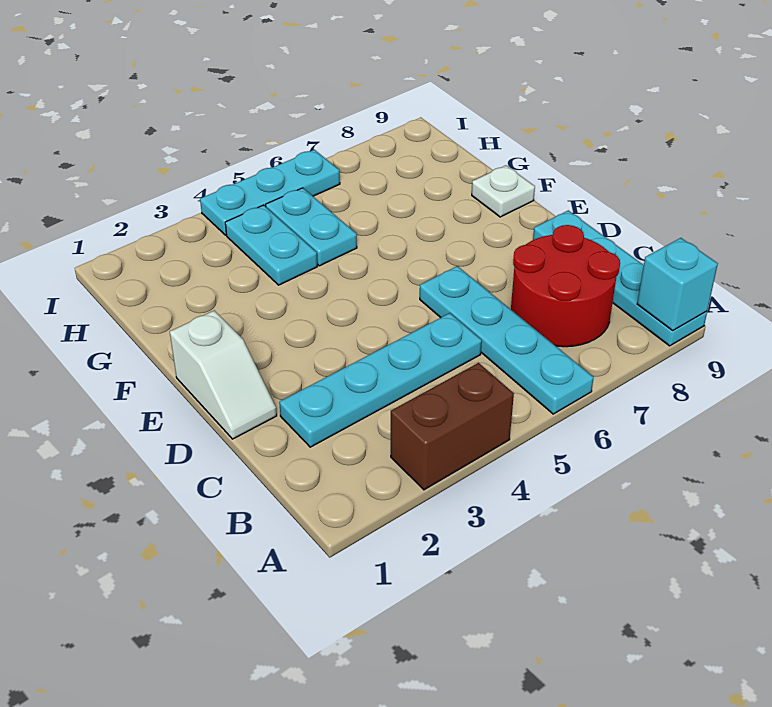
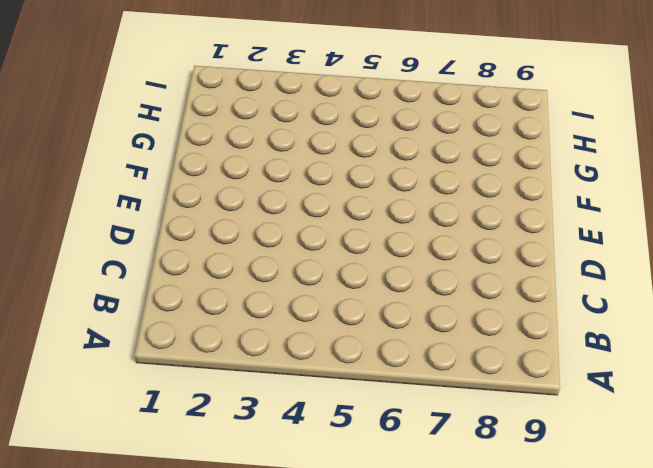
none -> brown brick A3:A4 level 1
none -> cyan plate A6:D6 level 1

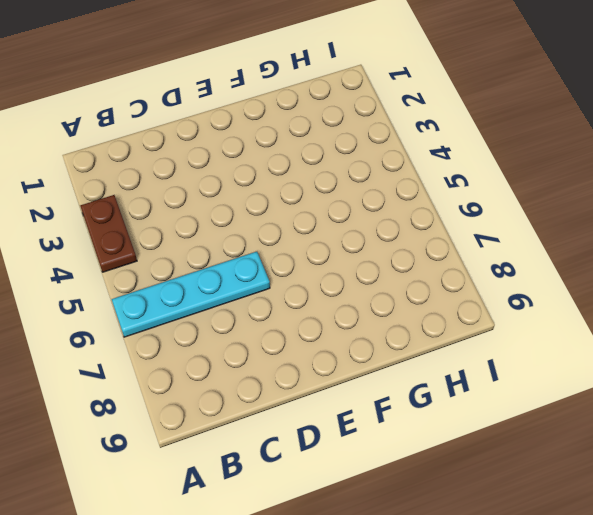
brown plate A3:A4 level 1 -> brown brick A3:A4 level 1
none -> cyan plate A9:D9 level 1
none -> red round brick B7:C8 level 1

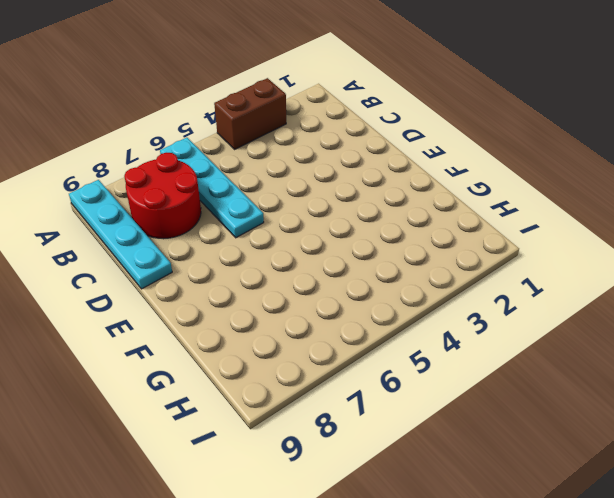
none -> cyan plate C2:C5 level 1
none -> white slope D1:E1 level 1 top E

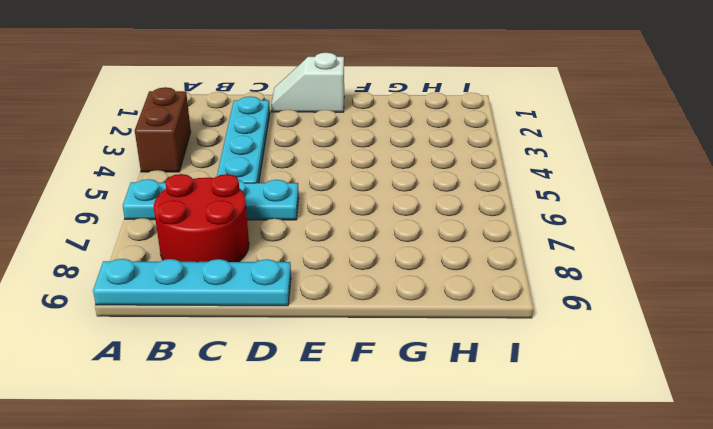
none -> white plate F9 level 1
none -> cyan plate G4:H4 level 1

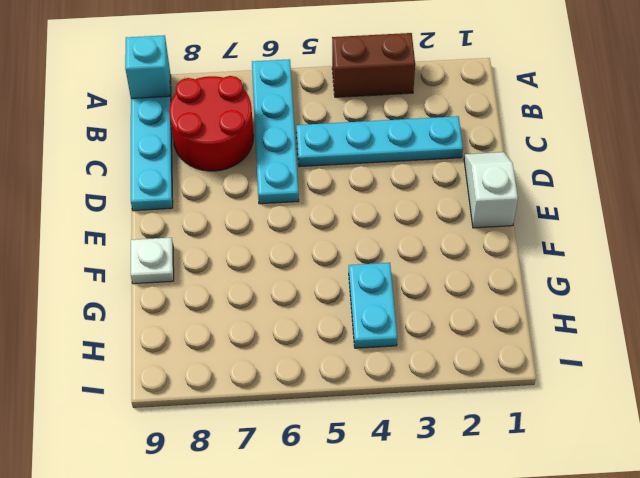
none -> cyan plate G5:H5 level 1
none -> cyan plate I4:I6 level 1

